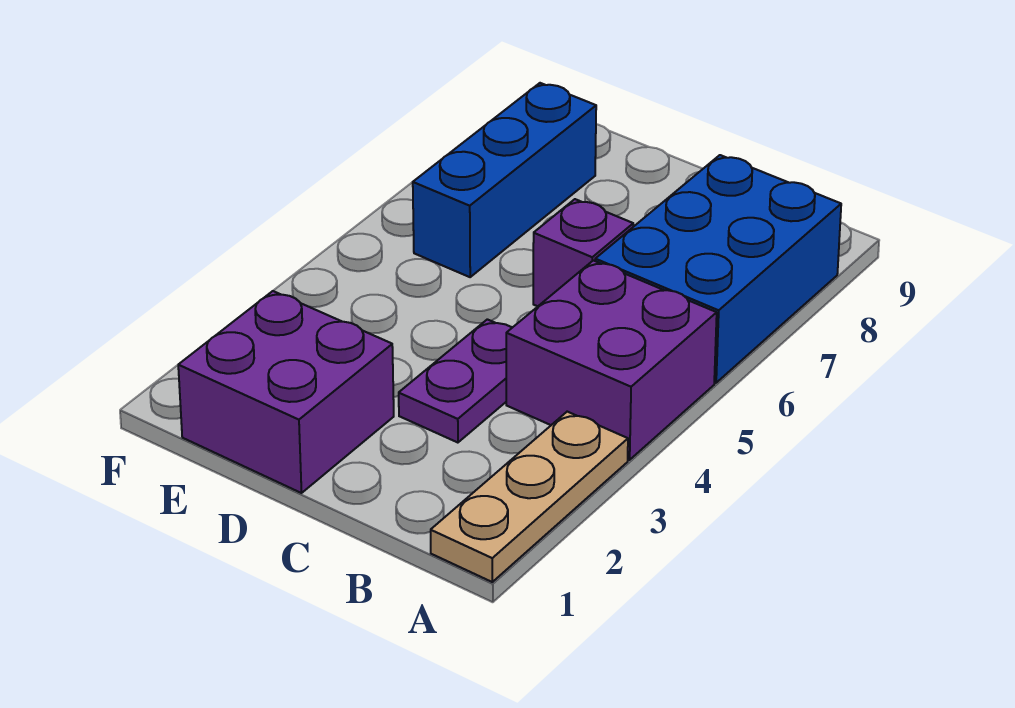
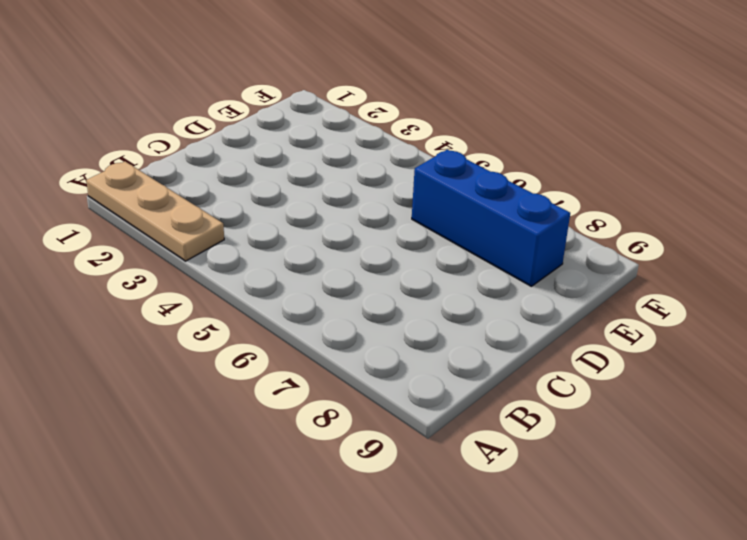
none -> purple brick A4:B5 level 1
none -> blue brick A6:B8 level 1

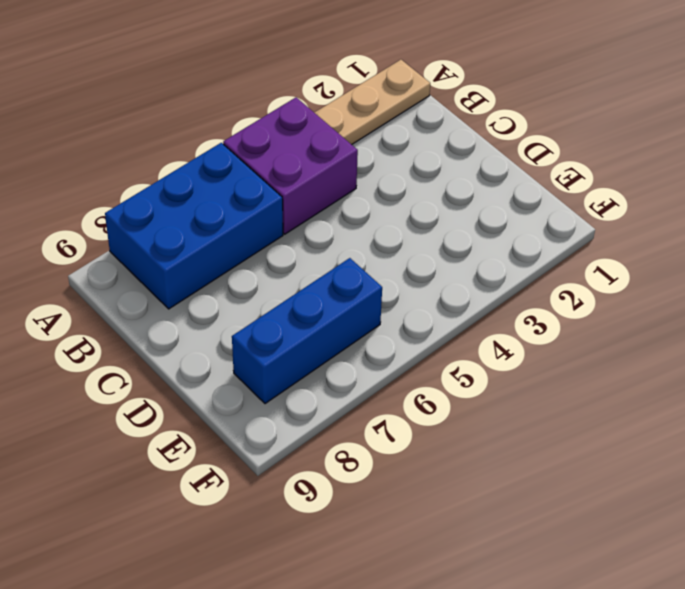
none -> purple plate C3:C4 level 1
none -> purple brick C6 level 1

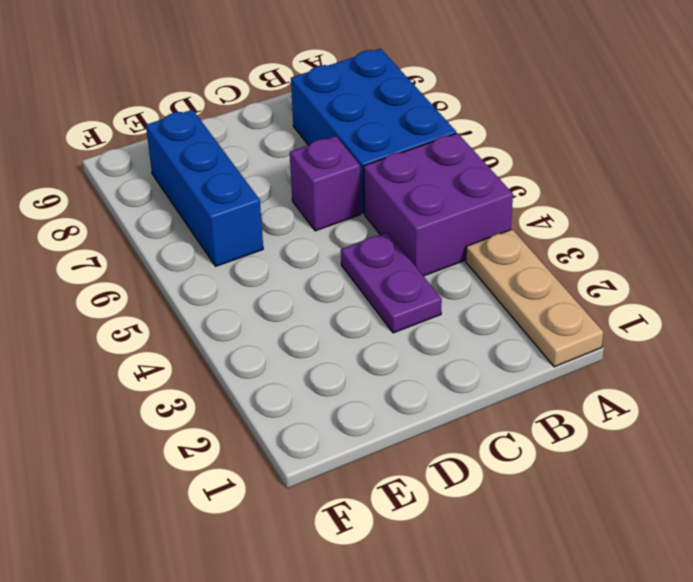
none -> purple brick D1:E2 level 1

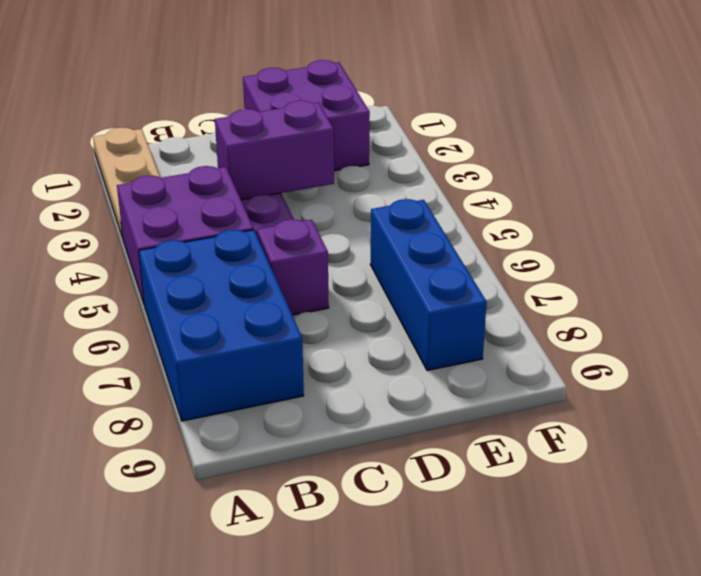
purple brick C3:D3 level 2 -> none

